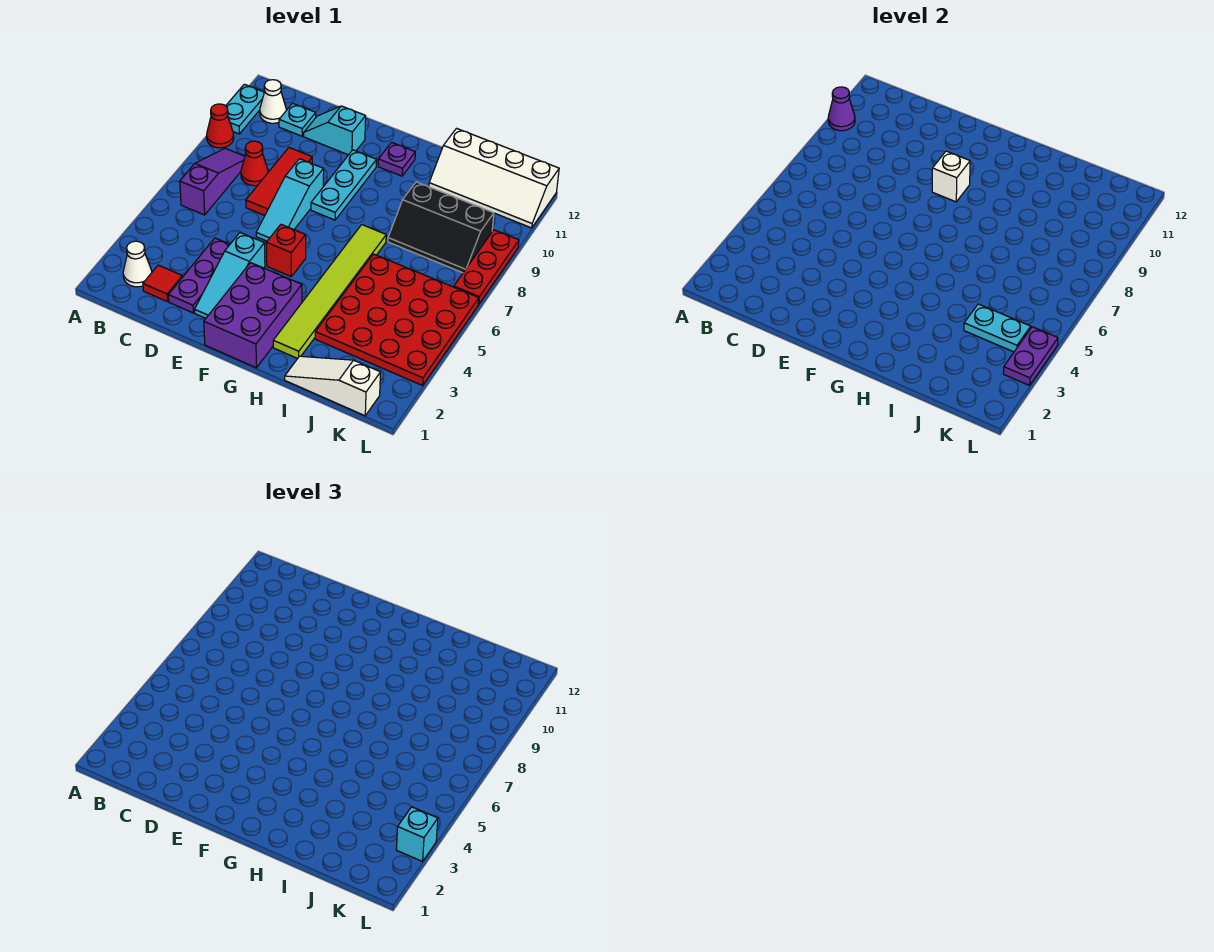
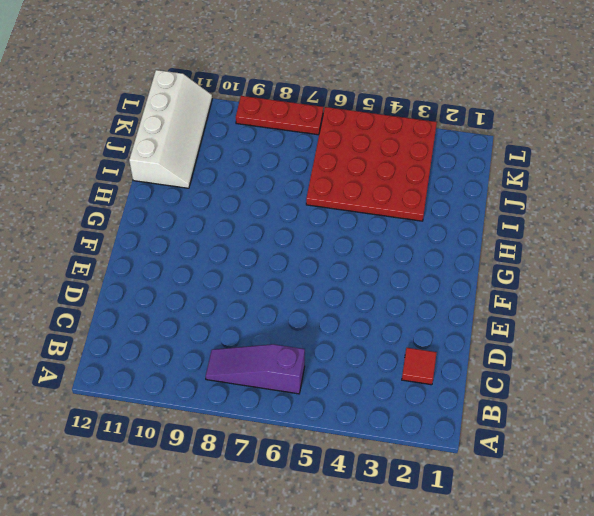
none -> red cone A9 level 1
none -> cyan plate A10:A11 level 1
none -> white cone B2 level 1

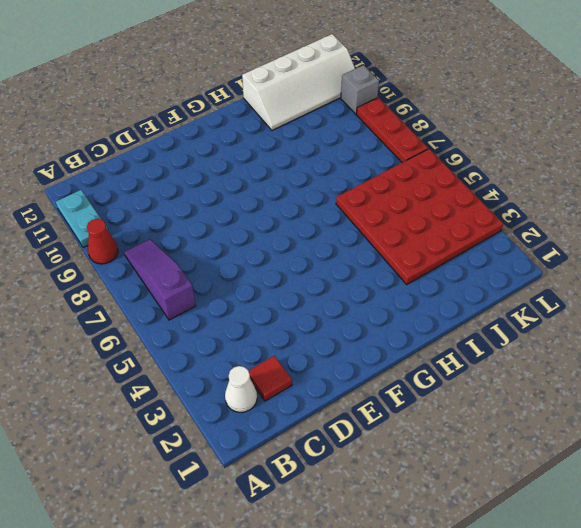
grey brick L10 level 1 -> none
none -> white cone B11 level 1
none -> red cone C8 level 1
none -> cyan plate C11 level 1

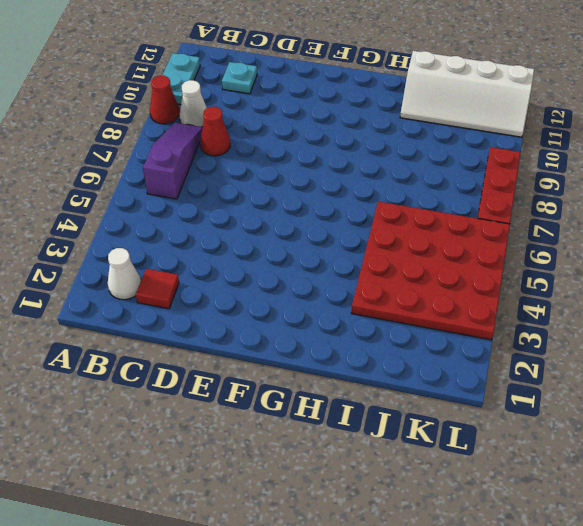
white cone B9 level 1 -> white cone B11 level 1
none -> purple plate D2:D4 level 1
none -> red tile D7:D9 level 1
none -> cyan slope D11:E11 level 1 top E

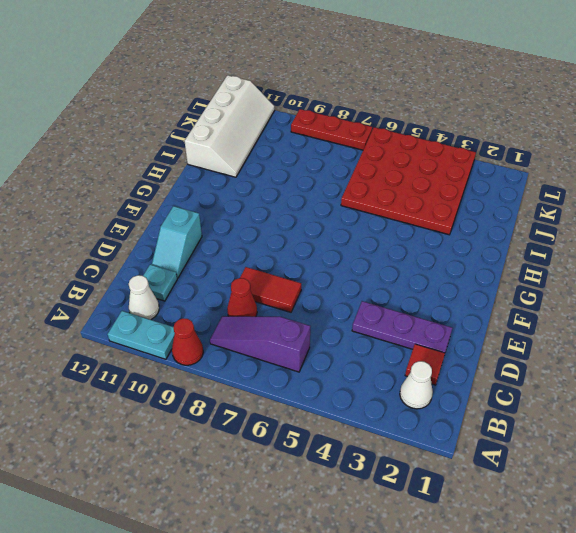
red tile D7:D8 level 1 -> red tile D7:D9 level 1
none -> cyan slope E2:E4 level 1 top 4
none -> cyan slope E6:E8 level 1 top 8
none -> purple brick F1:G3 level 1

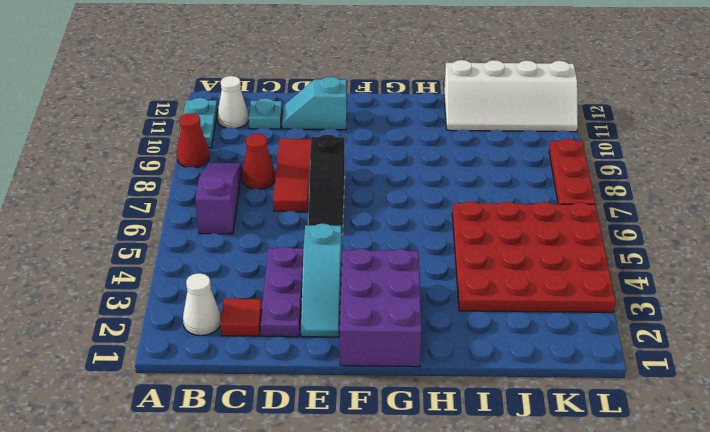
black slope E6:E8 level 1 top 8 -> cyan slope E6:E8 level 1 top 8
none -> red brick F5 level 1
none -> cyan plate F8:F10 level 1
none -> purple plate G11 level 1

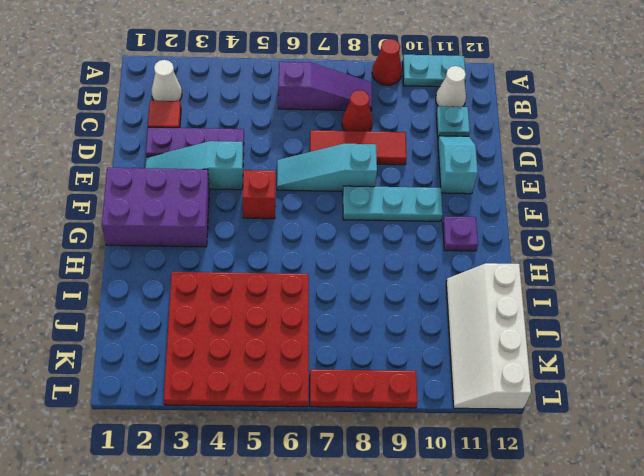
none -> lime tile H2:H7 level 1
none -> white slope I1:K1 level 1 top K
none -> black slope I8:K9 level 1 top 9

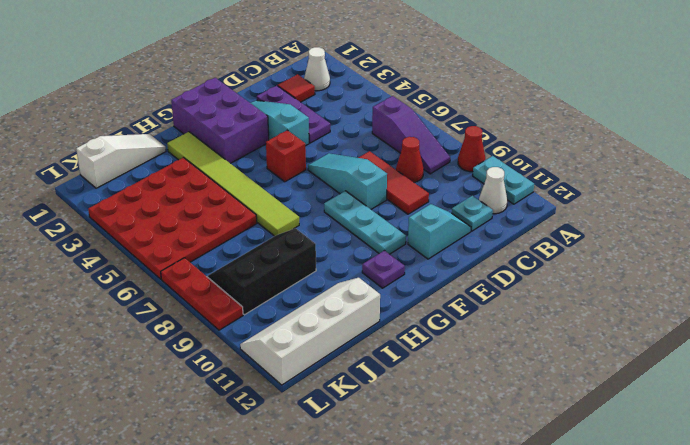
none -> purple cone A10 level 2
none -> white brick F9 level 2
none -> cyan plate J4:K4 level 2

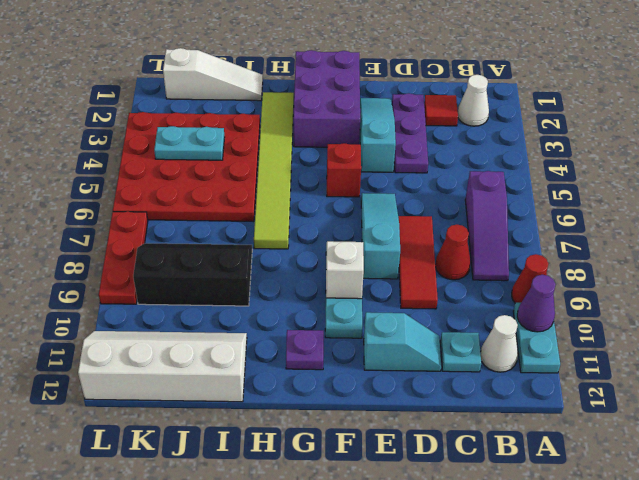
none -> purple plate L3:L4 level 2
none -> cyan brick L3 level 3

